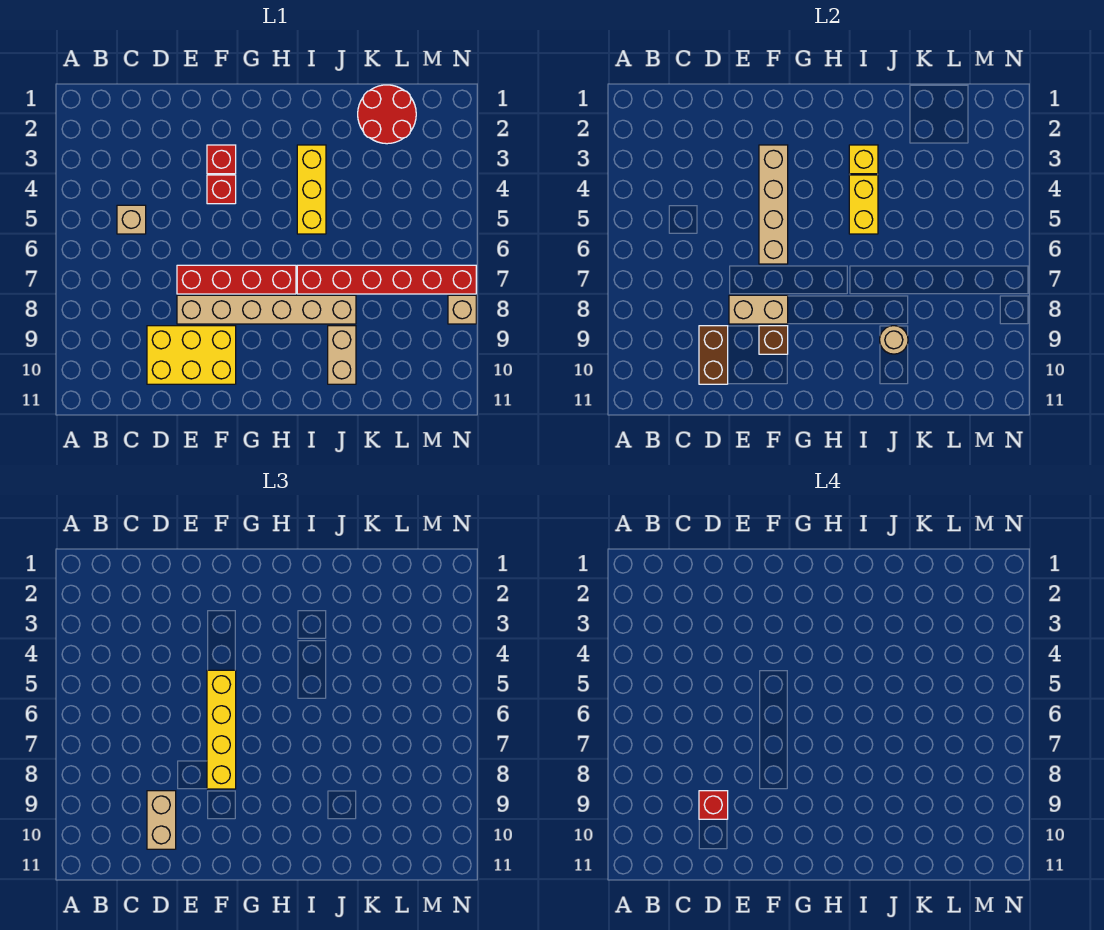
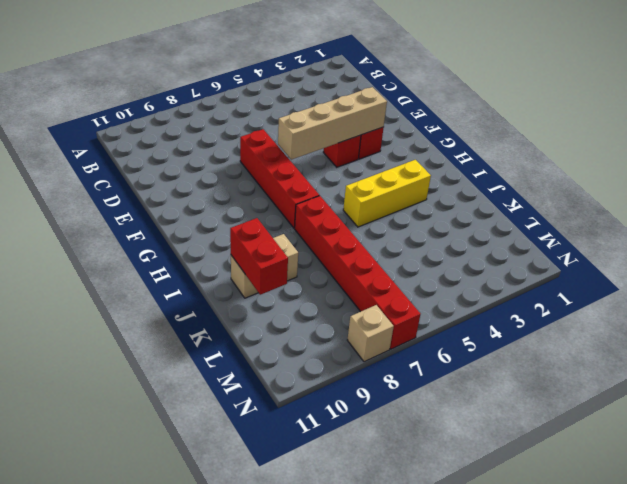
red brick J10:K10 level 2 -> none
none -> tan brick C5 level 1
none -> yellow brick D9:F10 level 1
none -> tan brick E8:J8 level 1

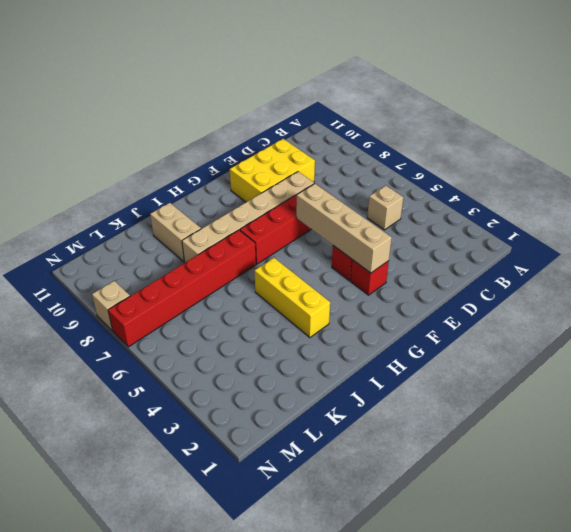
none -> red round brick K1:L2 level 1
none -> brown brick D9:D10 level 2
none -> tan brick E8:F8 level 2

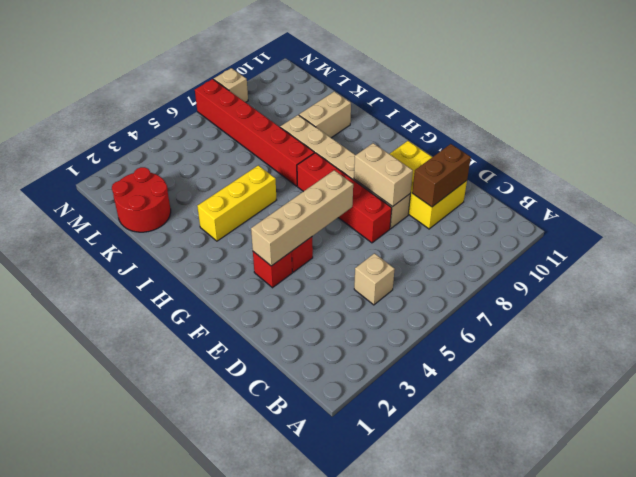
none -> brown brick F9 level 2
none -> yellow brick I3 level 2
none -> yellow brick I4:I5 level 2

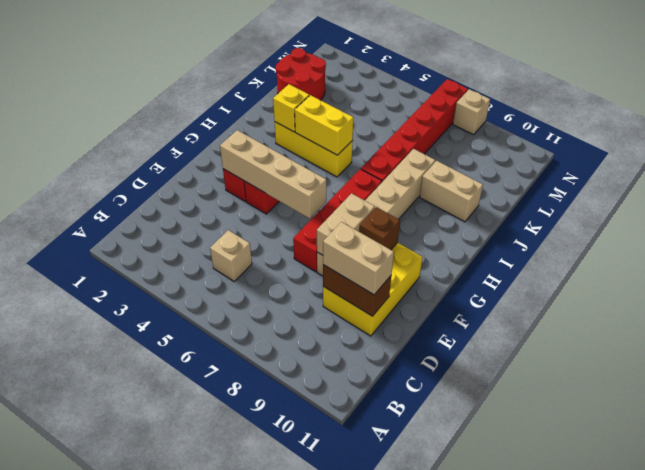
none -> tan round brick J9 level 2
none -> yellow brick F5:F8 level 3
none -> red brick D9 level 4

